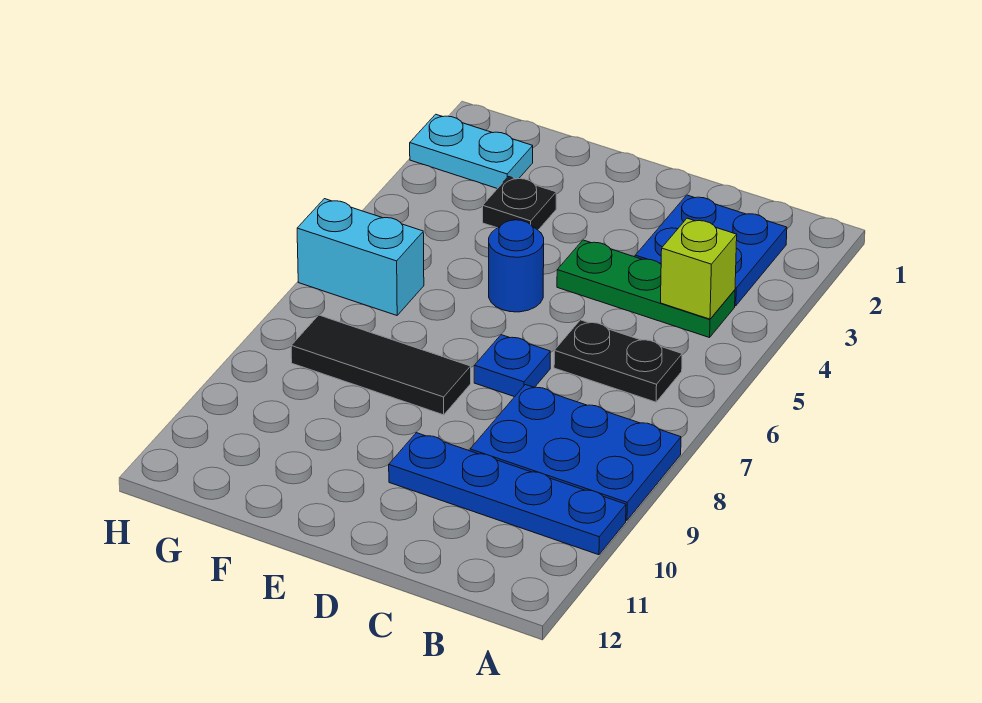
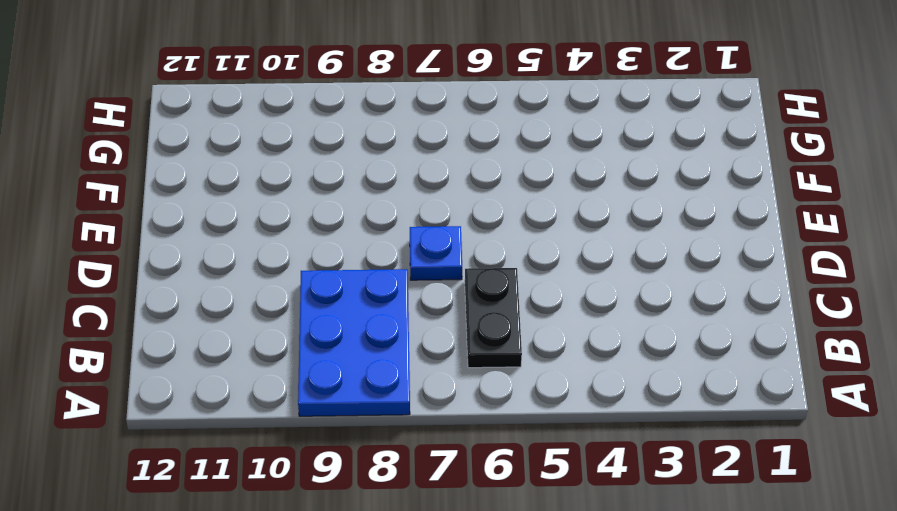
none -> blue plate A10:D10 level 1
none -> blue plate B2:C3 level 1
none -> green plate B4:D4 level 1

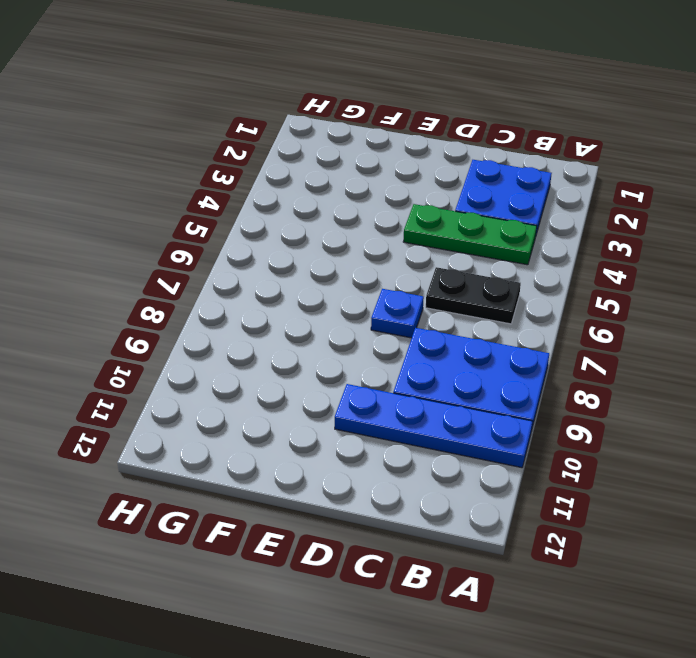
none -> blue round brick E5 level 1
none -> black tile E8:G8 level 1
none -> black plate F3 level 1

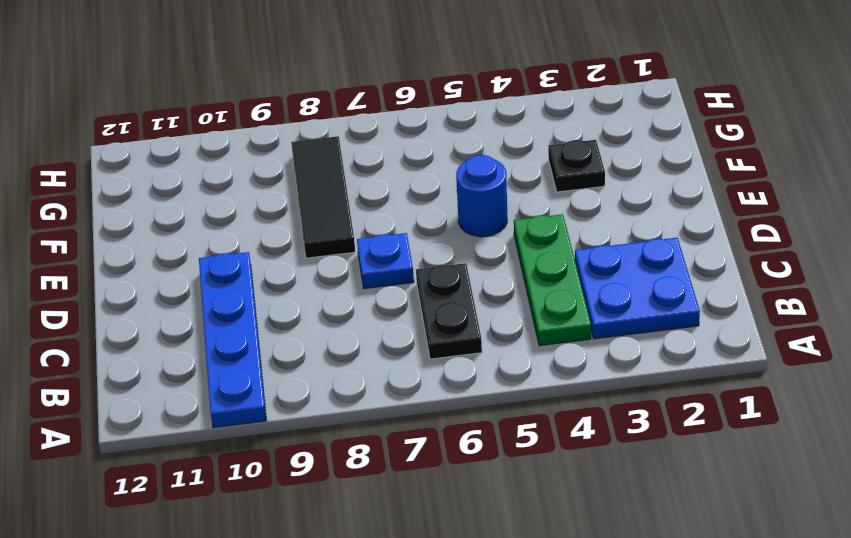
none -> blue plate A8:C9 level 1
none -> cyan plate G2:H2 level 1
none -> cyan brick G6:H6 level 1

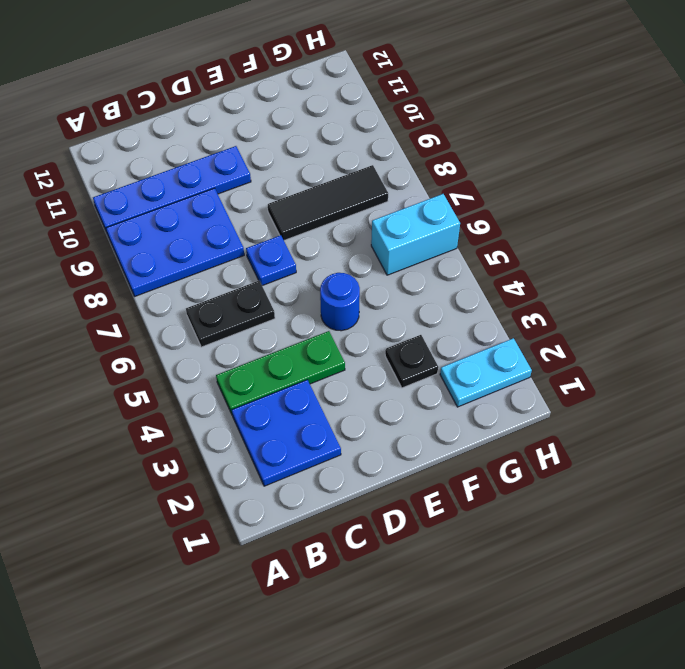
none -> lime brick B4 level 2

